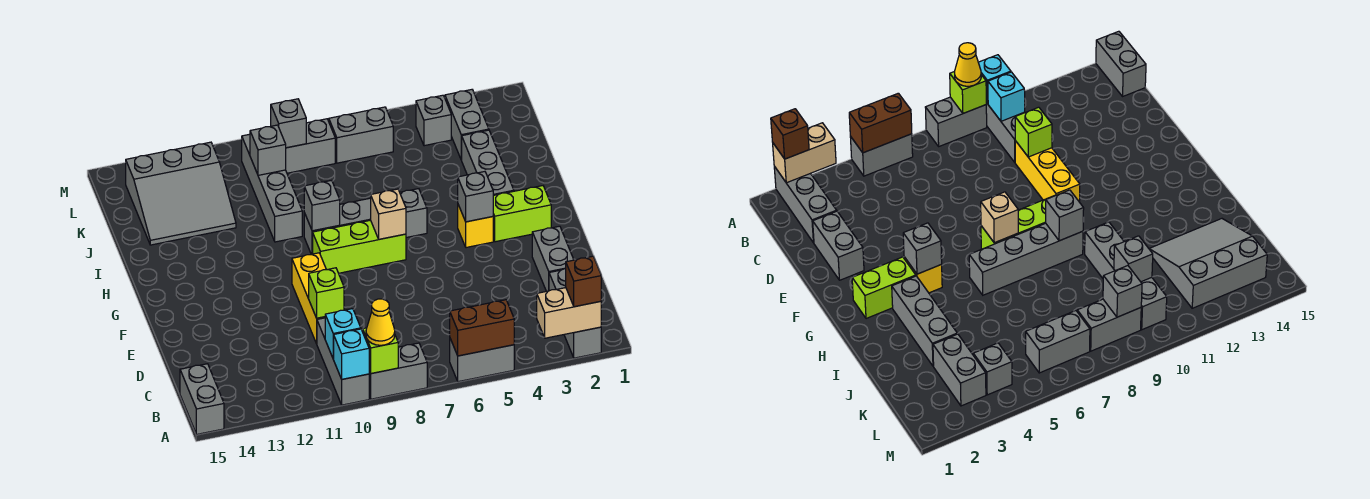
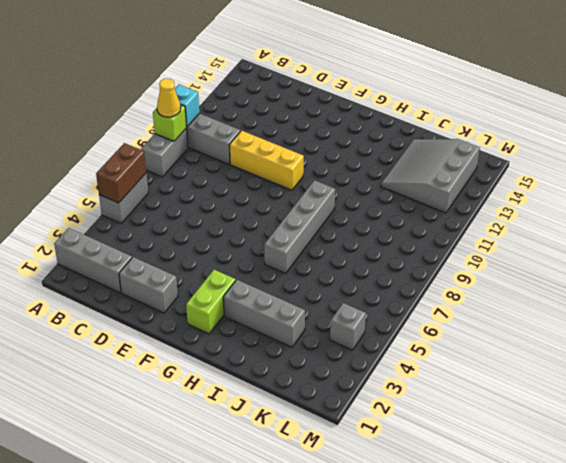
none -> grey brick A15:B15 level 1
none -> yellow brick G4 level 1
none -> lime brick G7:G9 level 1
none -> grey brick I10:L10 level 1

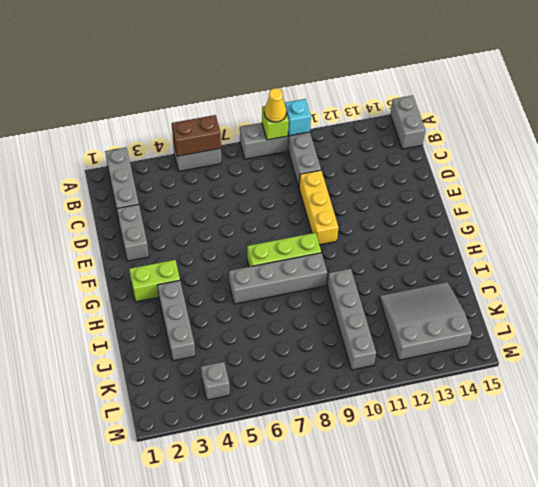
none -> yellow brick G4 level 1
none -> grey brick K3:L3 level 1
none -> grey brick L6:L7 level 1
none -> grey brick L8:L9 level 1

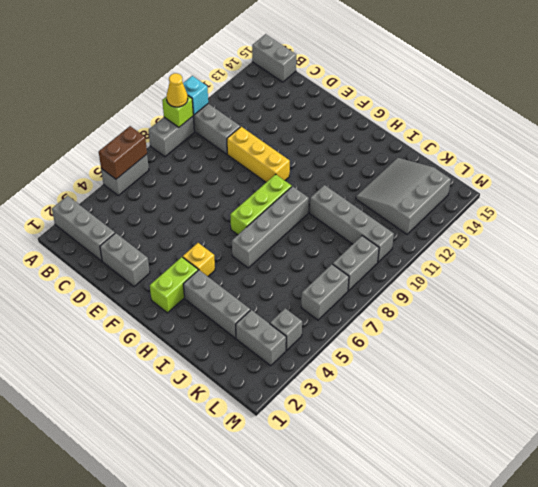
none -> tan brick A2:A3 level 2
none -> cyan brick B10 level 2
none -> lime brick D10 level 2
none -> grey brick G4 level 2

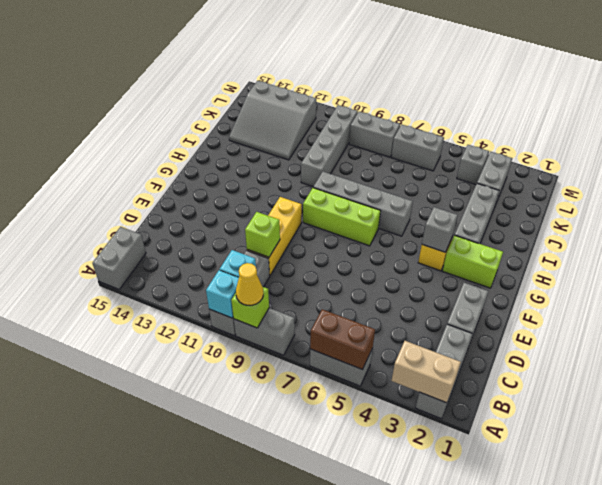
none -> tan brick G7 level 2
none -> grey brick H9 level 2
none -> grey brick K10 level 2
none -> grey brick L9 level 2

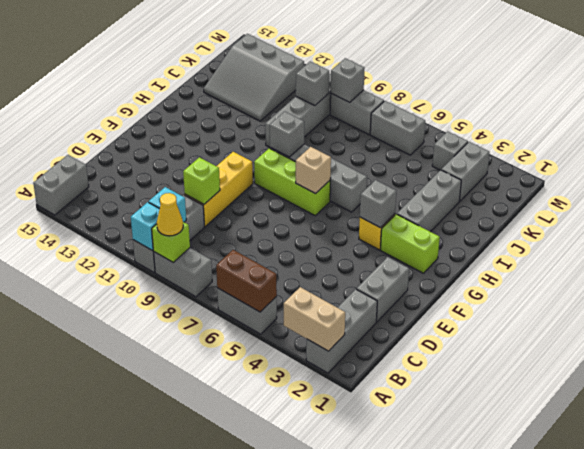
none -> brown brick A2 level 3

